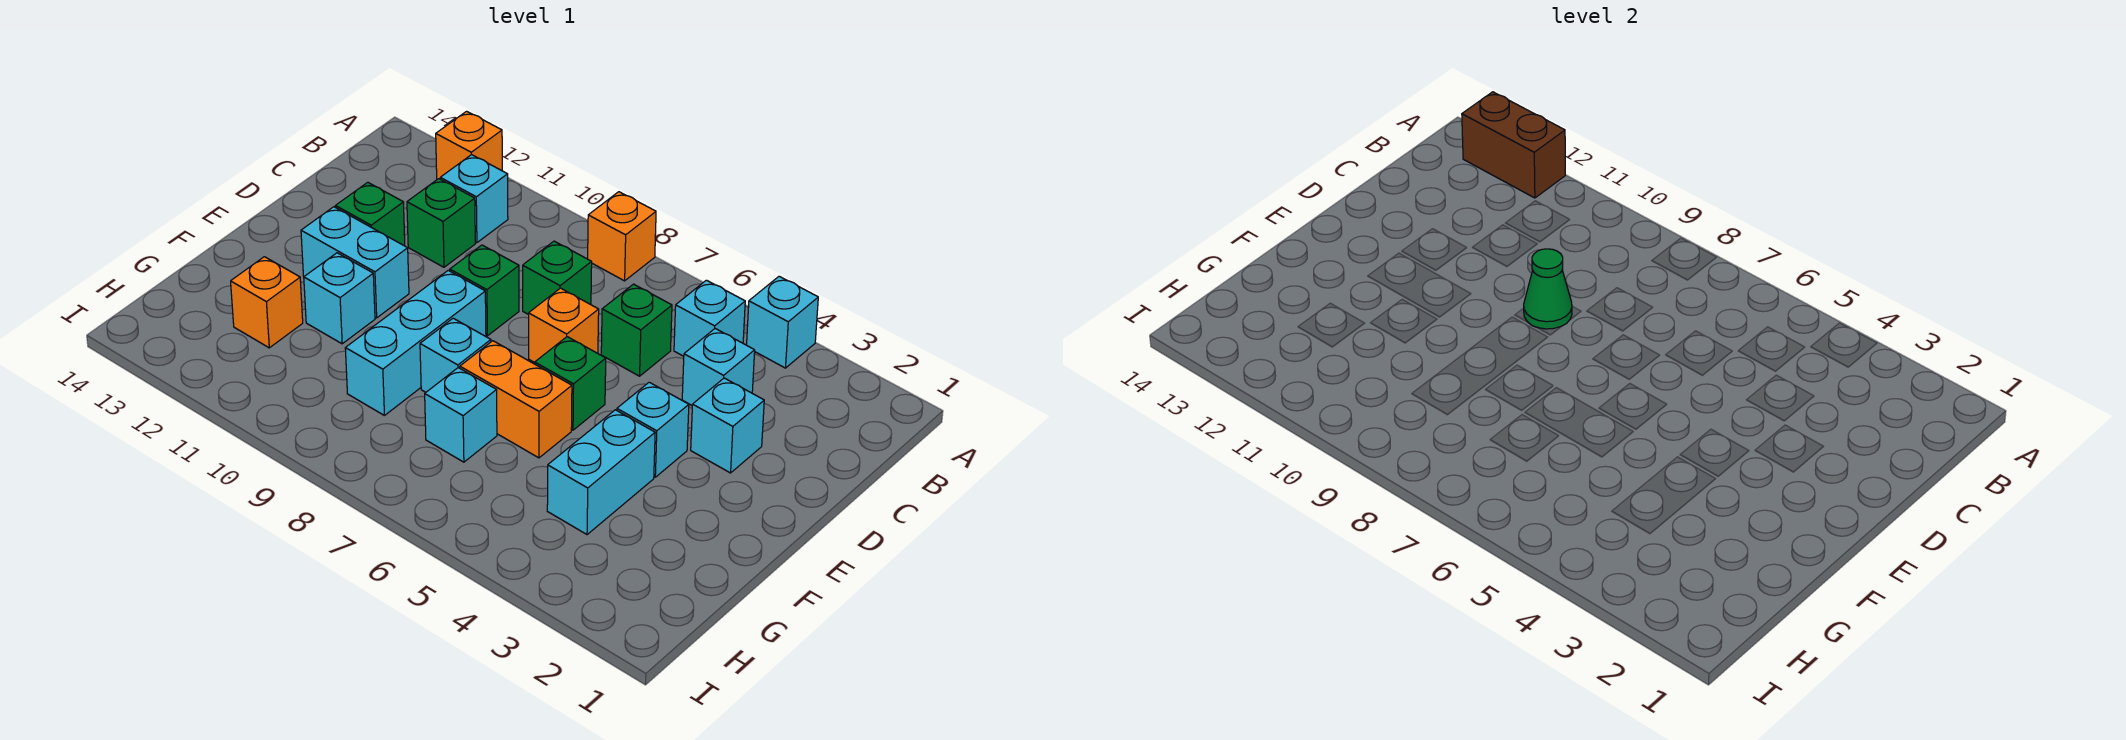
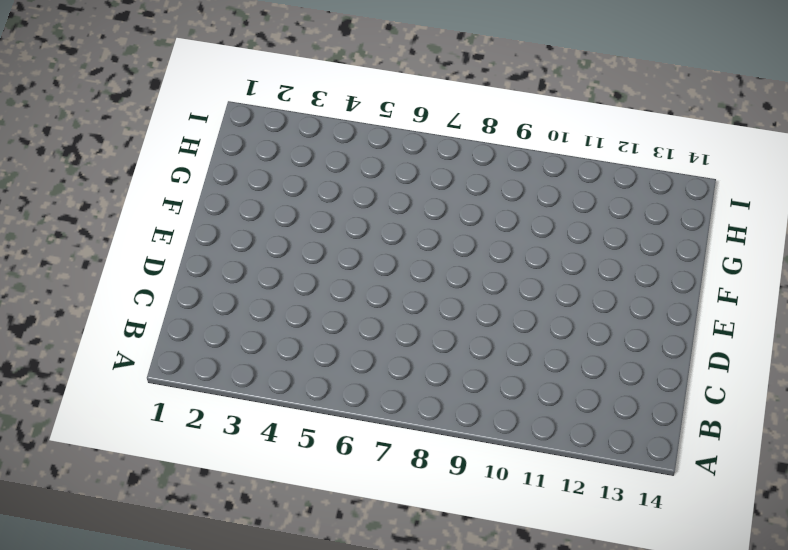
none -> cyan brick A4 level 1
none -> orange brick A8 level 1
none -> orange brick A12 level 1

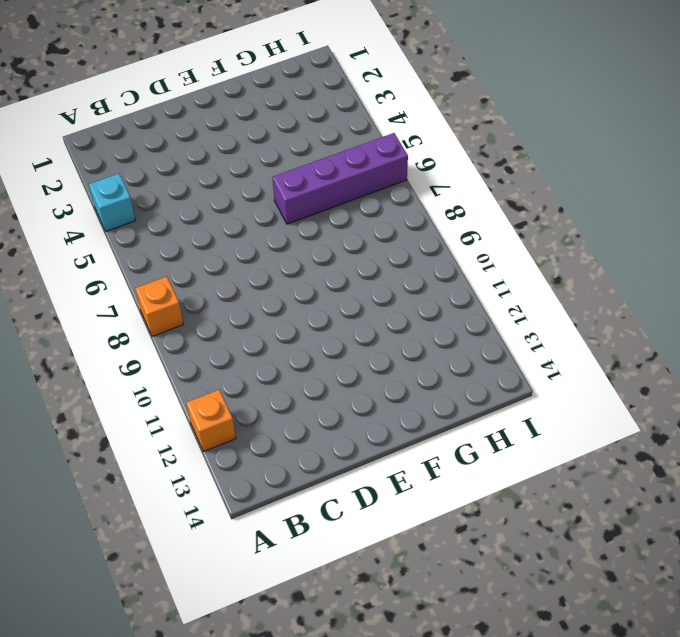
purple brick F6:I6 level 1 -> orange brick F6:F7 level 1
none -> cyan brick B5 level 1
none -> cyan brick B11 level 1
none -> cyan brick C4 level 1

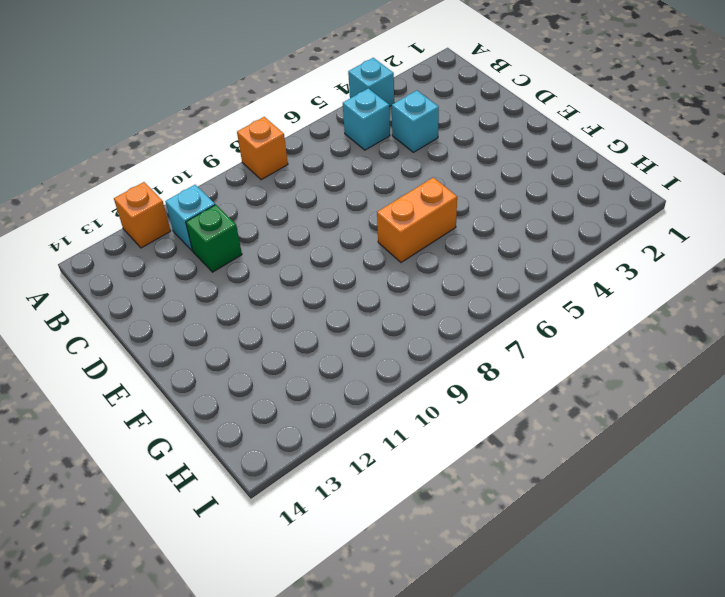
none -> green brick C6 level 1
none -> green brick C8 level 1
none -> cyan brick D3 level 1

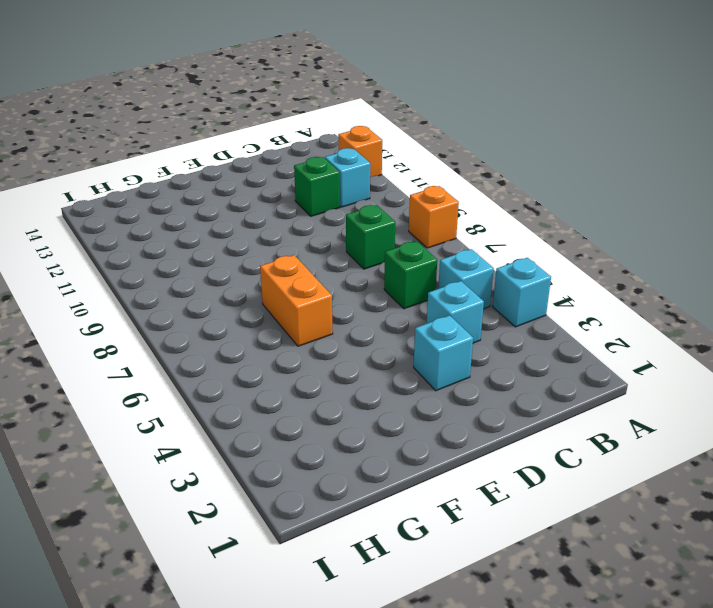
none -> orange brick D7 level 1
none -> green brick D9 level 1
none -> green brick D12 level 1

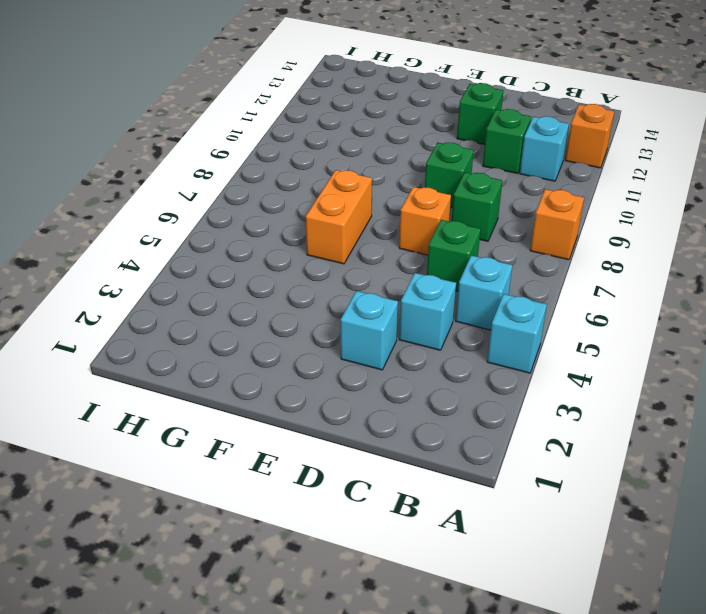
none -> cyan brick E4 level 1
none -> green brick E6 level 1
none -> cyan brick E9:G9 level 1

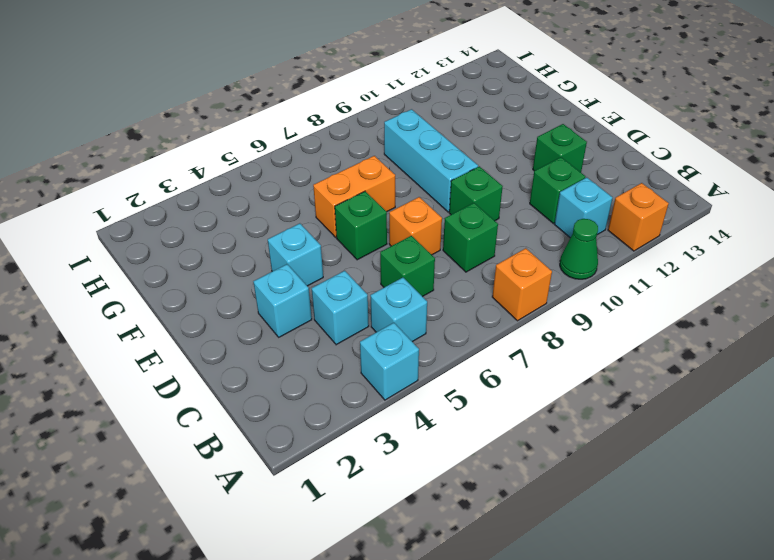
green cone A10 level 1 -> green cone D9 level 2
none -> cyan brick E11:E12 level 1
none -> cyan brick F4:G4 level 1
none -> cyan brick F8 level 1

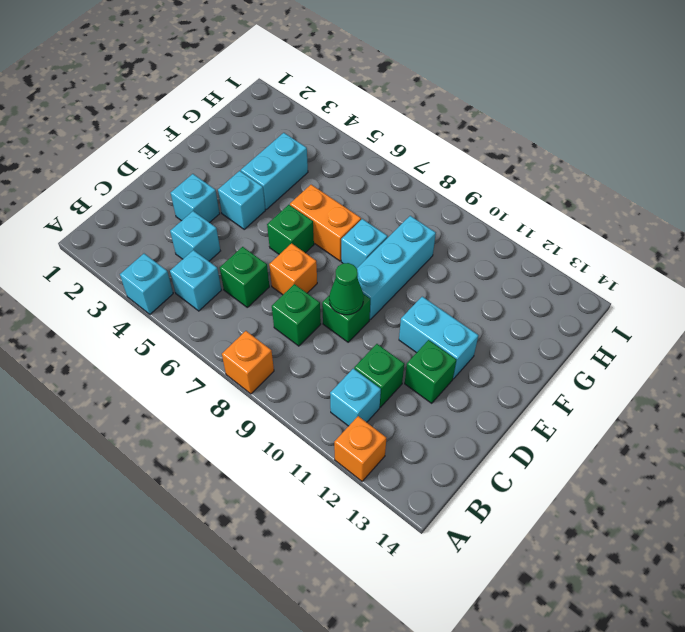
none -> cyan brick F11 level 1
none -> cyan brick G7 level 1
none -> orange brick G12 level 1

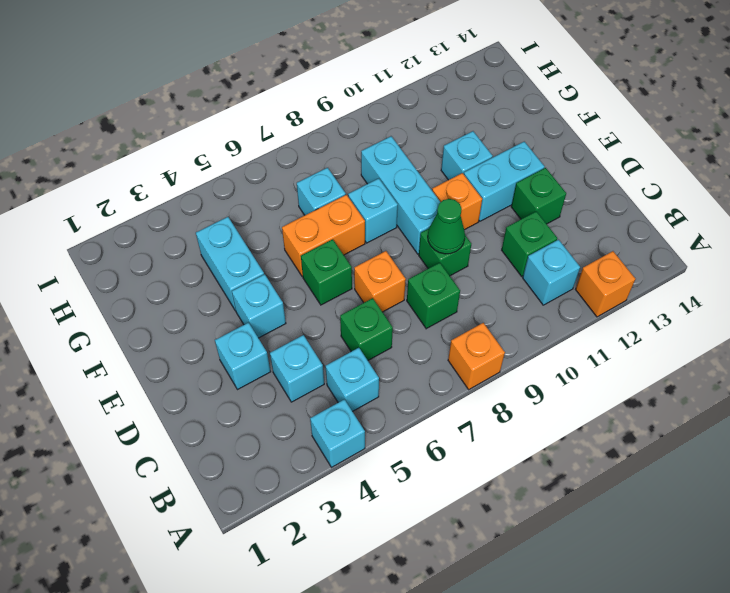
orange brick E10 level 1 -> orange brick G12 level 1
none -> brown brick A12:A13 level 2

